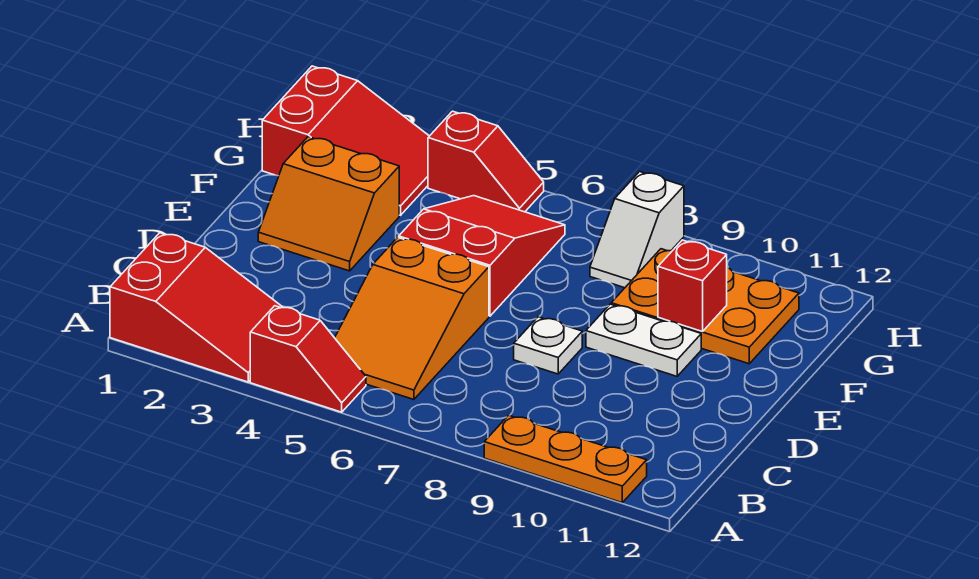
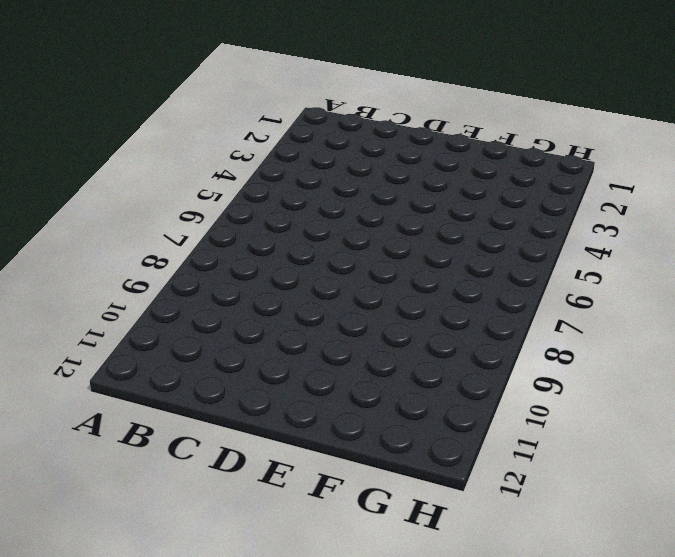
none -> red slope A1:B3 level 1 top 1
none -> red slope A4:A5 level 1 top 4
none -> orange plate A9:A11 level 1

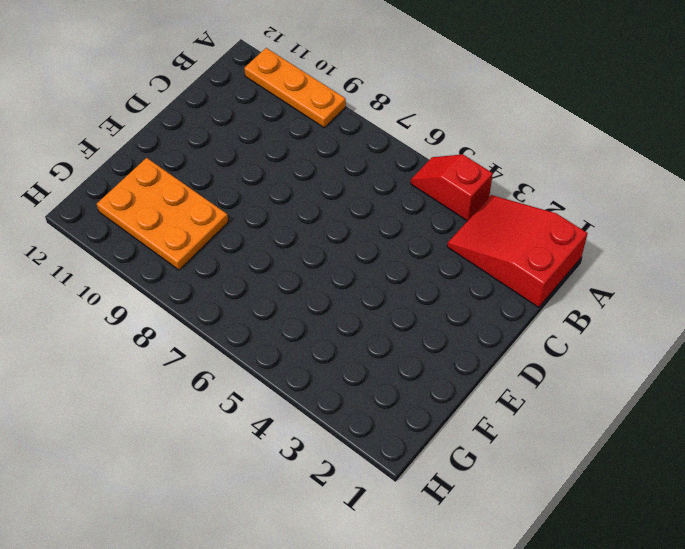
none -> orange slope B5:D6 level 1 top D
none -> white plate D8 level 1
none -> orange slope E2:F3 level 1 top F

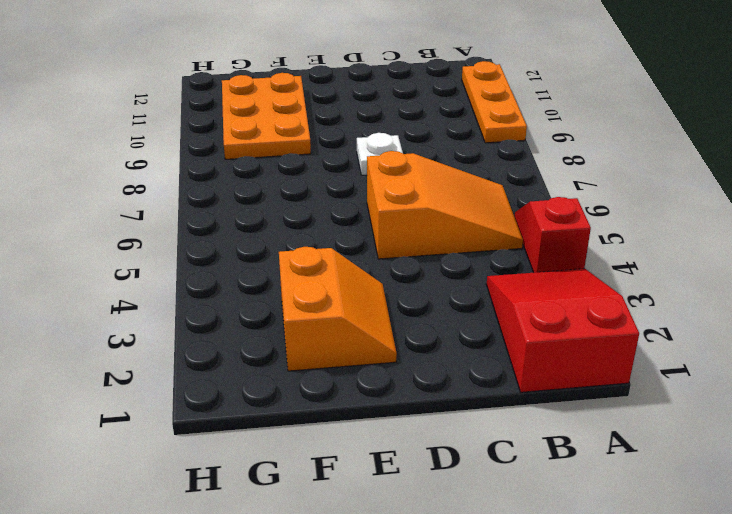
none -> red slope E5:G6 level 1 top E
none -> white plate E9:E10 level 1
none -> red slope G1:H3 level 1 top 1

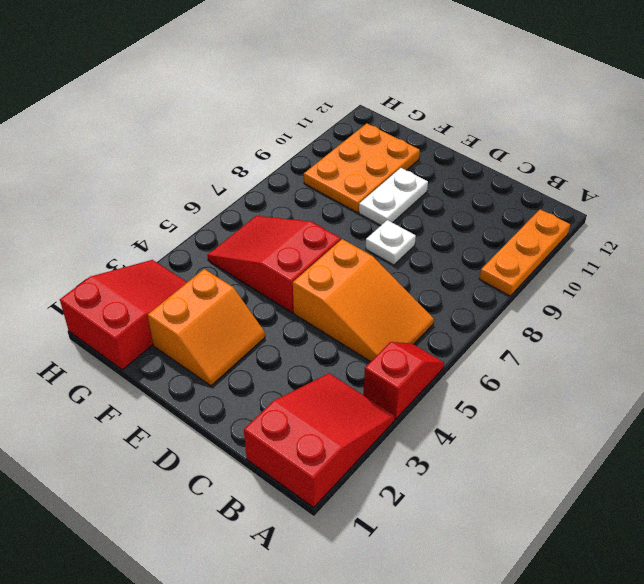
none -> white slope G8:H8 level 1 top H
none -> red slope H4:H5 level 1 top 4
none -> red brick F10 level 2

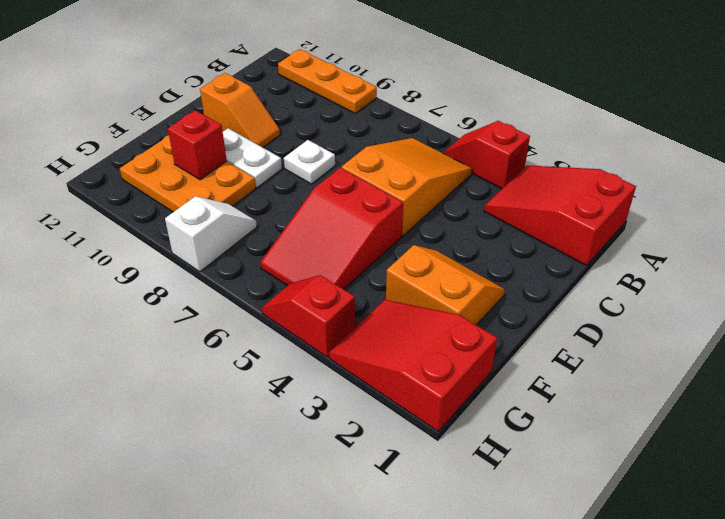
orange slope D10:D11 level 1 top 11 -> none

